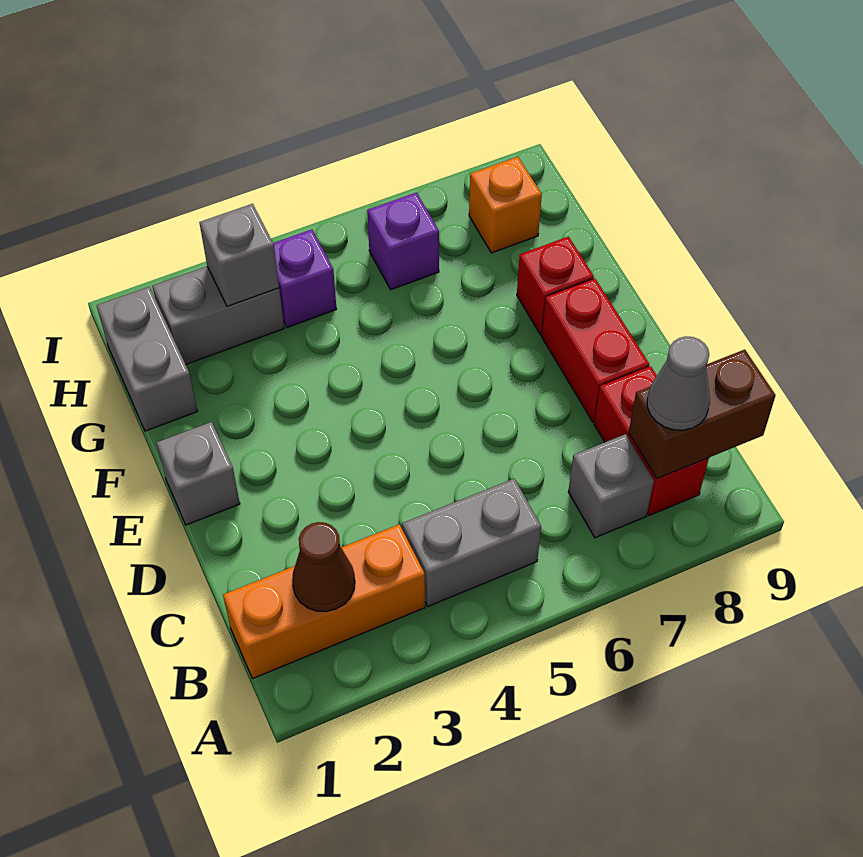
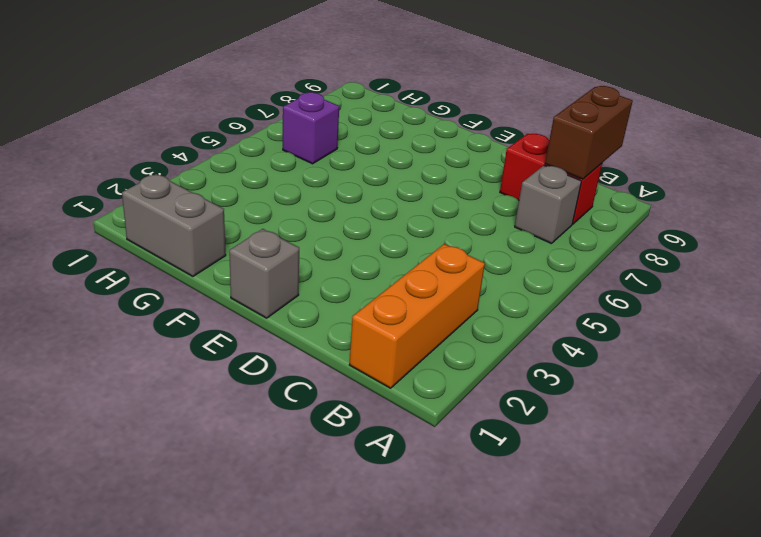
none -> grey brick B4:B5 level 1
none -> red brick D8:E8 level 1
none -> red brick F8 level 1

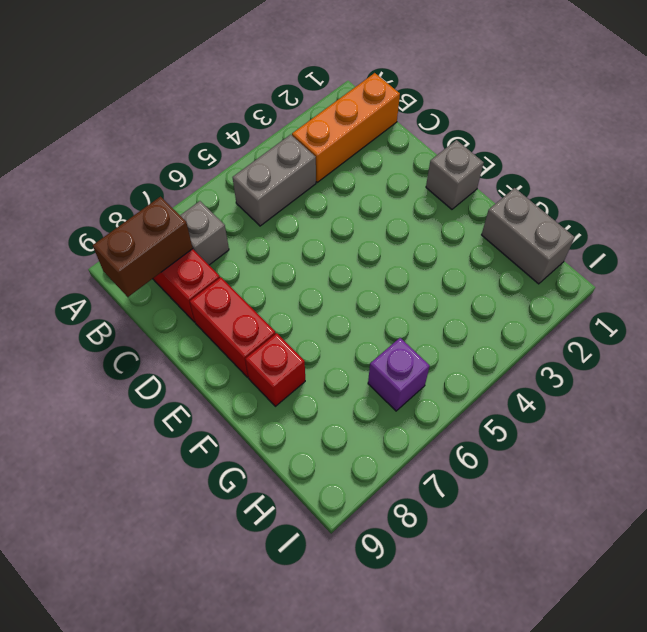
none -> grey brick H2:H3 level 1
none -> purple brick H4 level 1
none -> orange brick H8 level 1

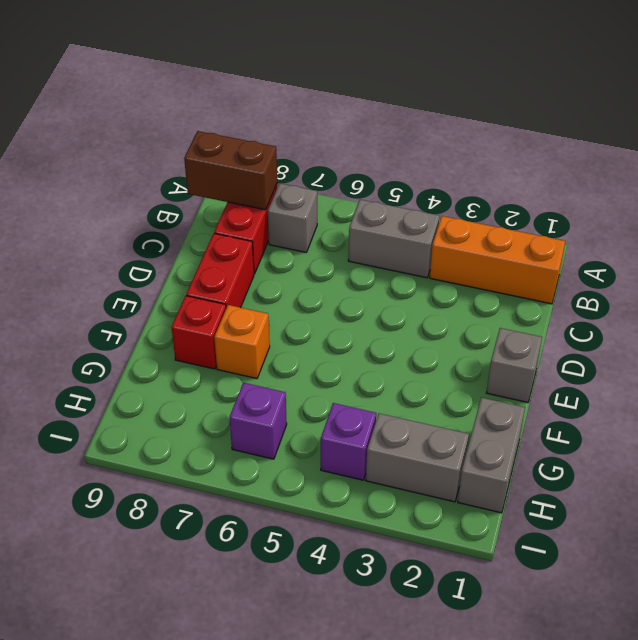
orange brick F7 level 1 -> orange brick H8 level 1
none -> brown cone B2 level 2
none -> grey brick H3 level 2
none -> grey cone B8 level 3

